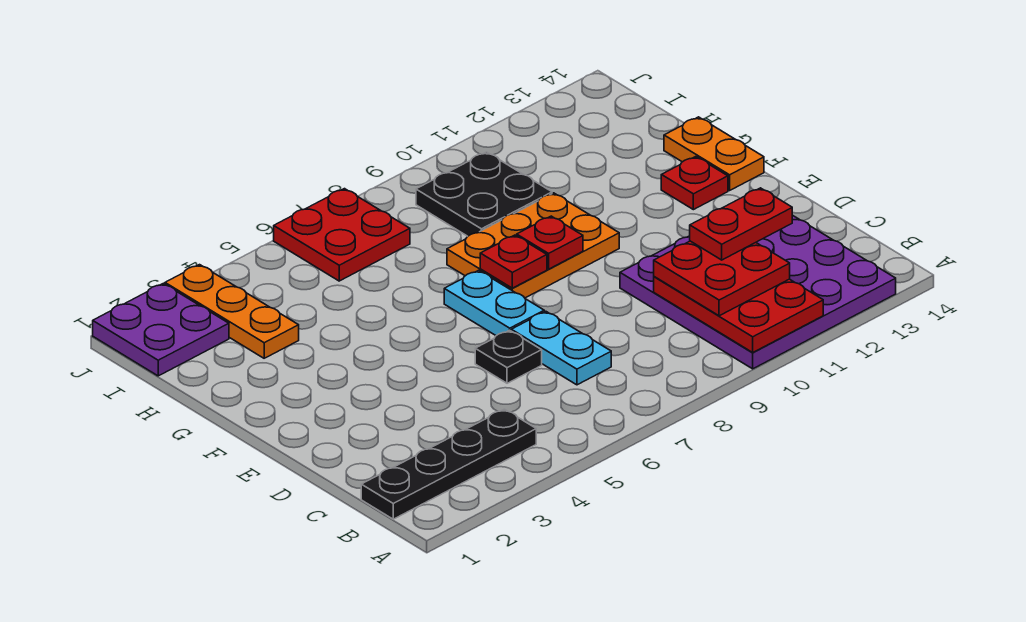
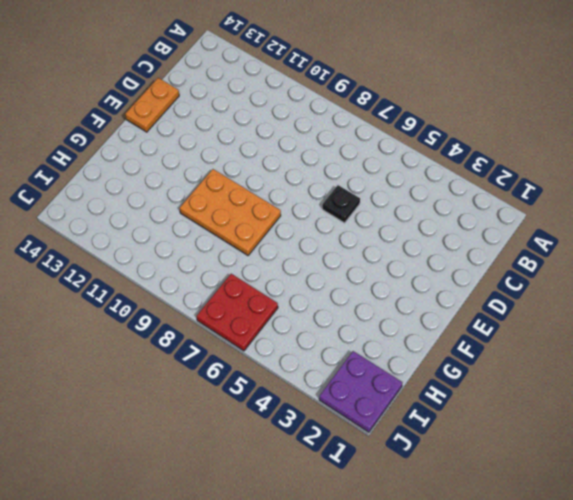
orange plate D14:E14 level 1 -> orange plate F14:G14 level 1
none -> purple plate A10:D13 level 1
none -> black plate B1:B4 level 1
none -> cyan plate C7:D7 level 1

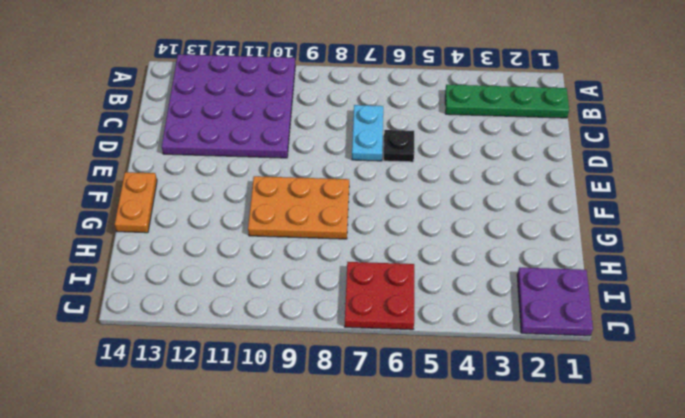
green plate B1:B4 level 1 -> black plate B1:B4 level 1
none -> cyan plate E7:F7 level 1
none -> red plate F13 level 1
none -> orange plate H3:J3 level 1

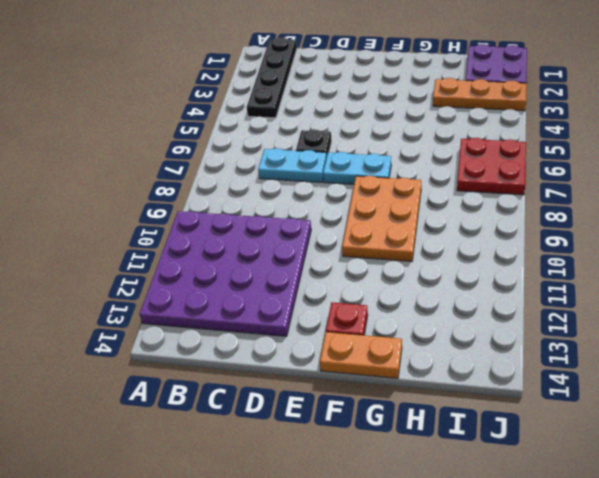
none -> black plate H9:I10 level 1
none -> red plate A10:C11 level 2
none -> red plate F8 level 2

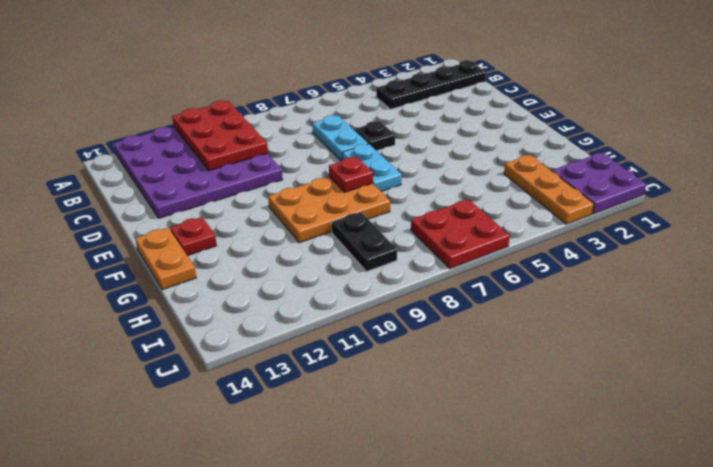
black plate H9:I9 level 1 -> black plate H9:I10 level 1
none -> red plate F9 level 2
none -> red plate B10:C11 level 3
none -> red plate C11:C12 level 4

